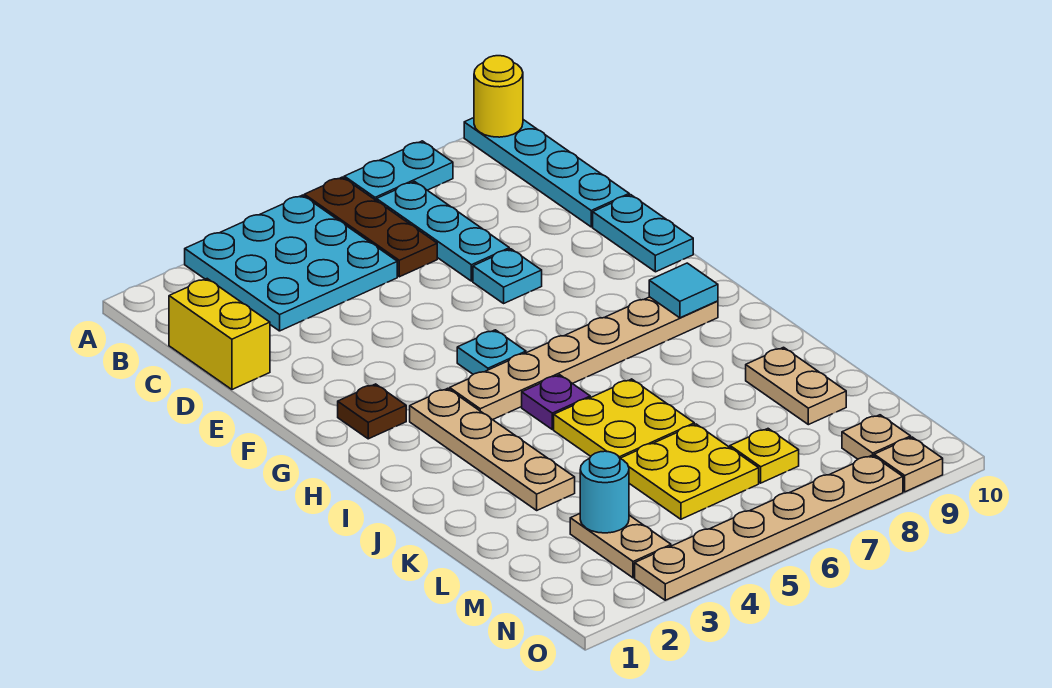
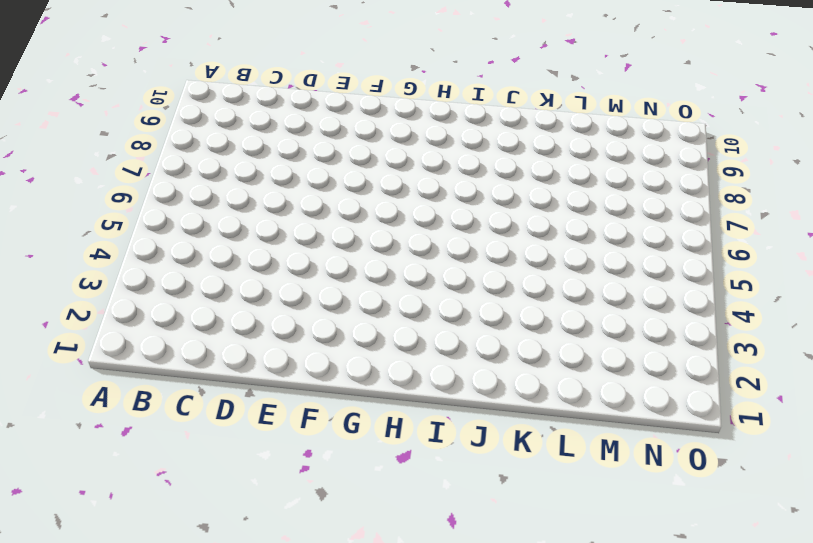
none -> cyan plate A3:C5 level 1
none -> brown plate A6:C6 level 1
none -> cyan plate A7:A8 level 1

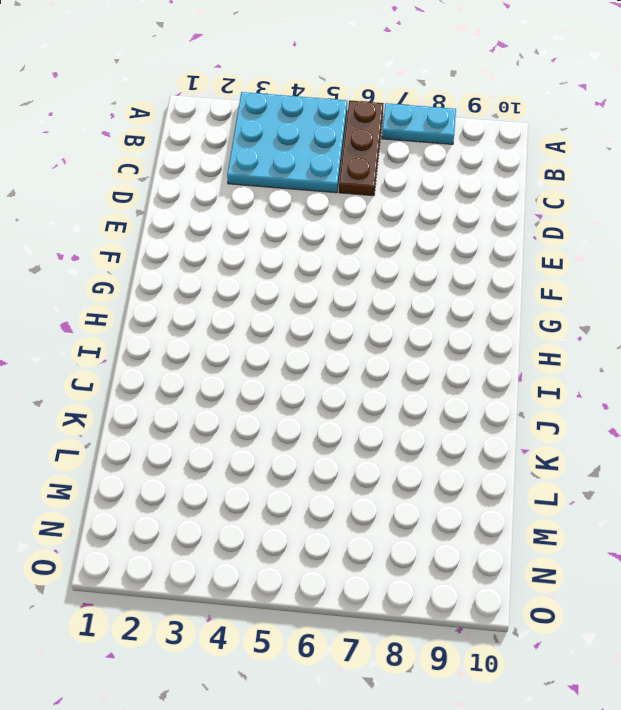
none -> cyan plate A10:D10 level 1
none -> cyan plate B7:D7 level 1
none -> yellow brick C1:D1 level 1

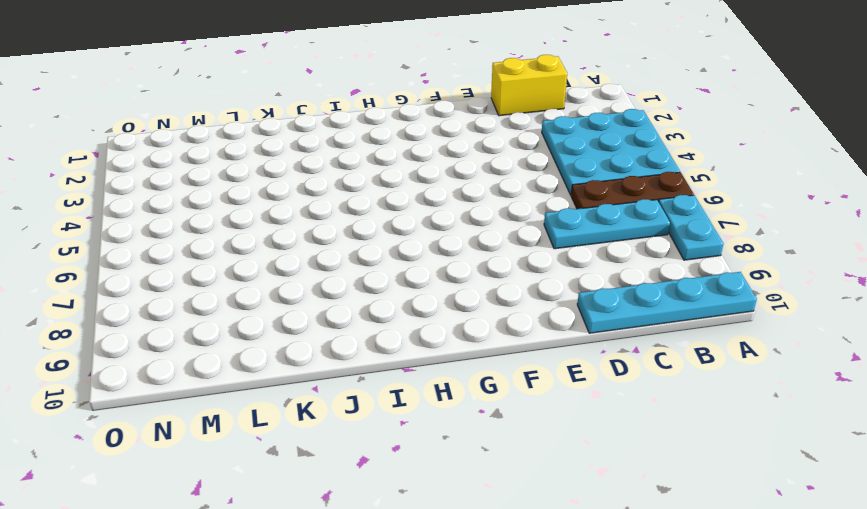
none -> cyan plate E7 level 1
none -> cyan plate E10:F10 level 1
none -> brown plate G2 level 1

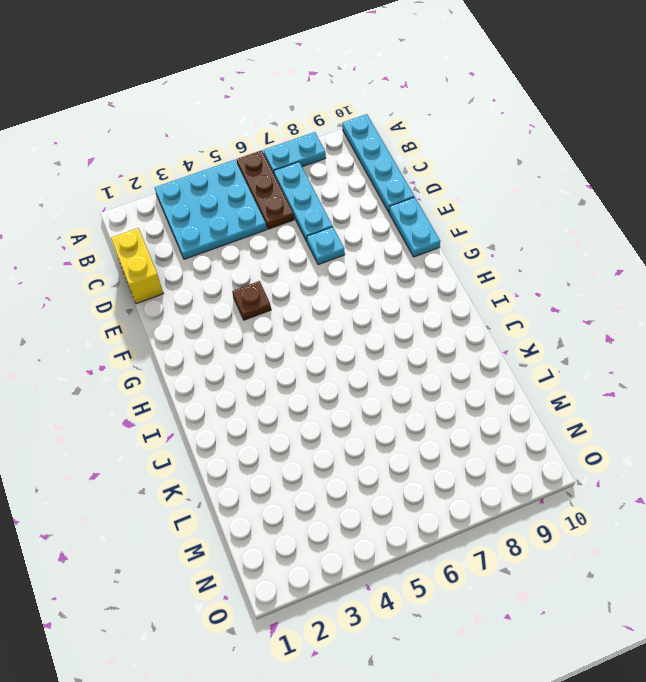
brown plate F4 level 1 -> brown plate G2 level 1
none -> cyan plate G5 level 1
none -> tan plate H3:K3 level 1
none -> tan plate H4:H9 level 1

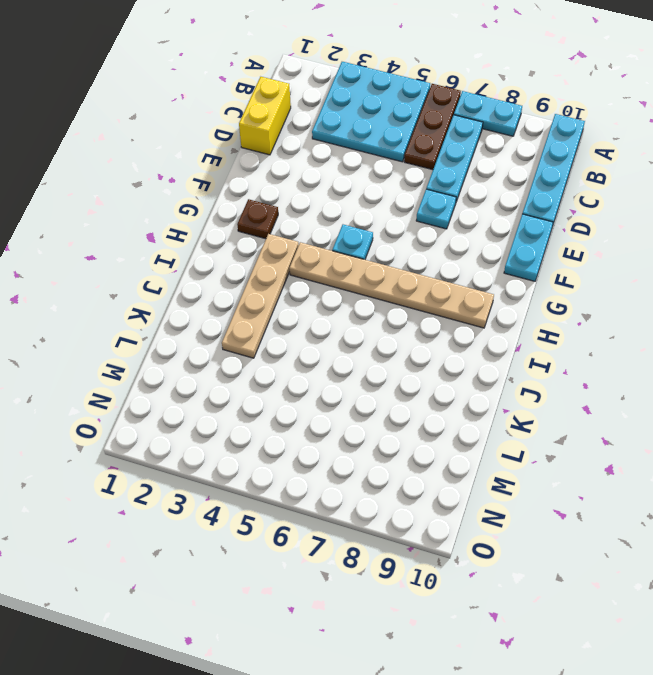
none -> purple plate I5 level 1
none -> yellow plate J5:K6 level 1
none -> tan plate K9:L9 level 1

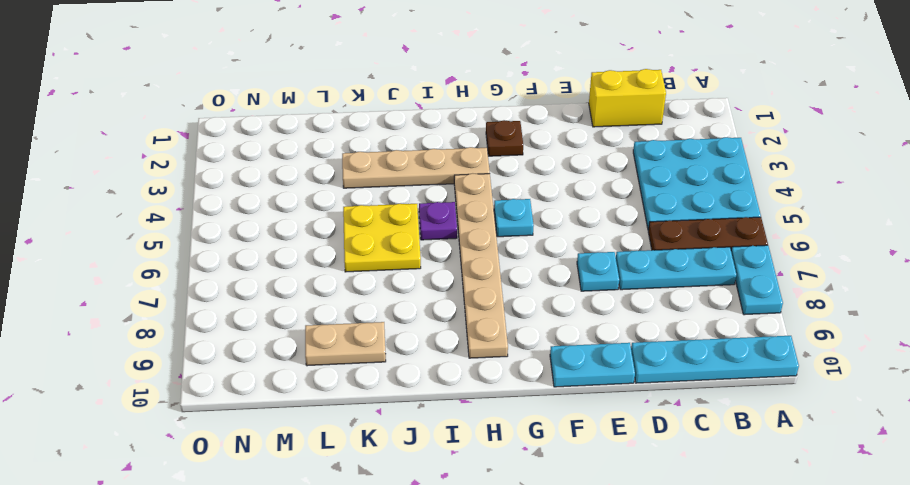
none -> yellow plate L5:M6 level 1
none -> tan plate M3:N3 level 1
none -> yellow plate M7 level 1

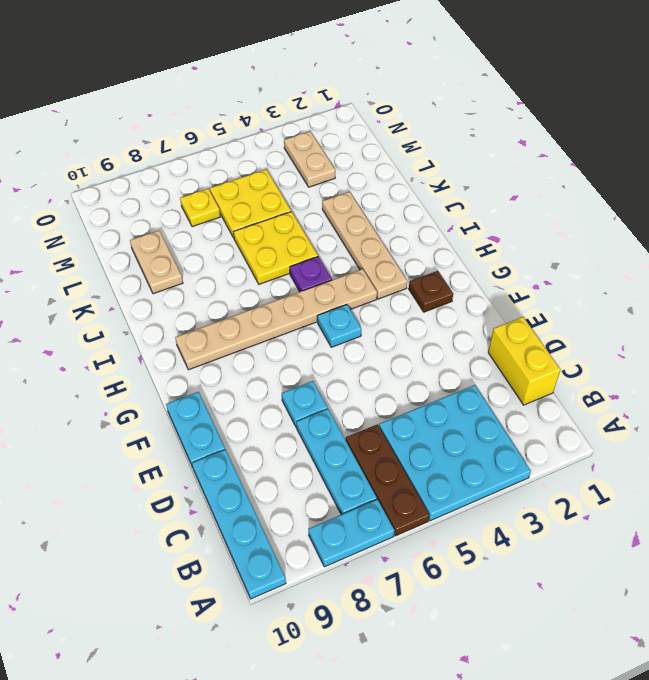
none -> tan plate N9 level 1
none -> tan plate O3:O8 level 1
none -> tan plate O9 level 1

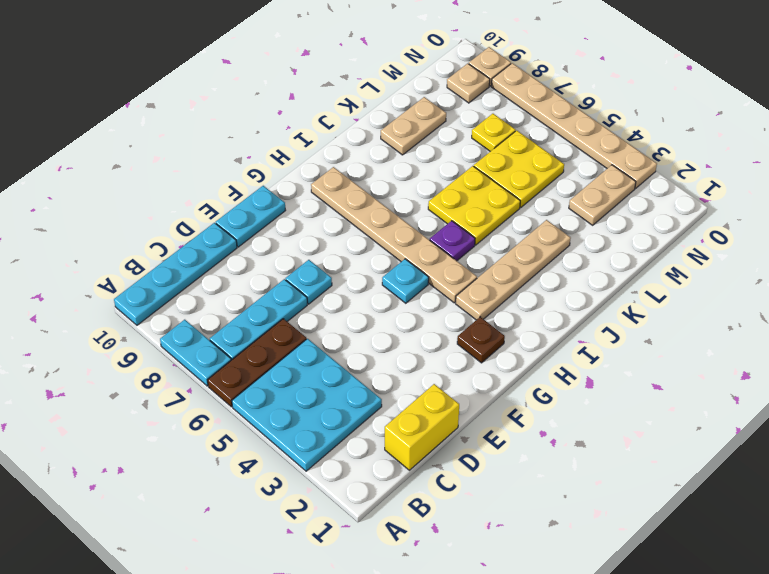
none -> yellow round brick A10 level 2
none -> cyan tile H9 level 2
none -> cyan round brick M3 level 2

